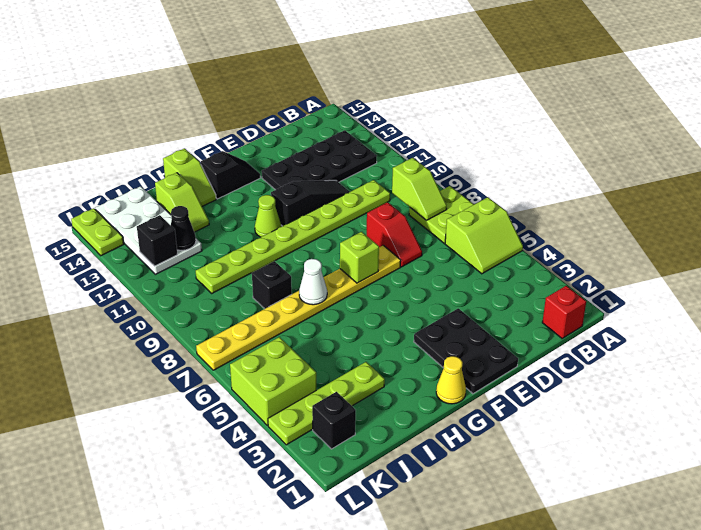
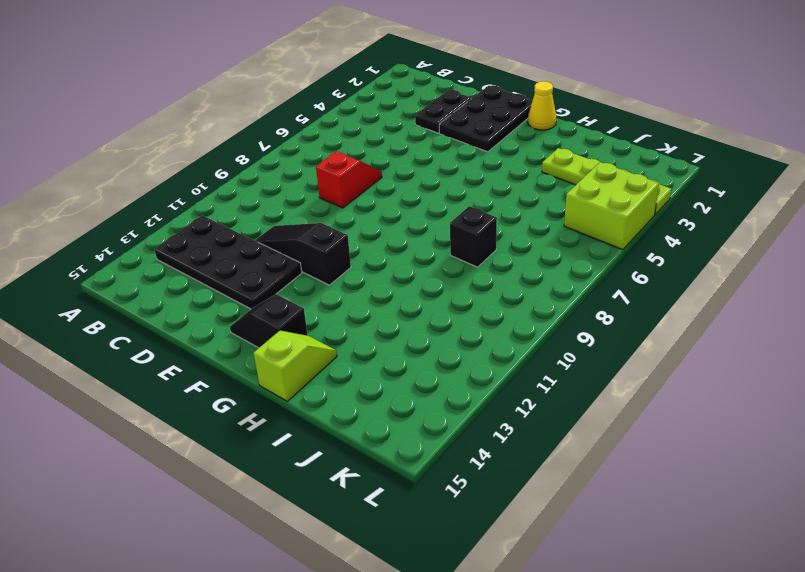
black plate D2:D3 level 1 -> none
none -> lime slope A5:B6 level 1 top 6
none -> lime plate A7:B8 level 1
none -> red brick B1 level 1

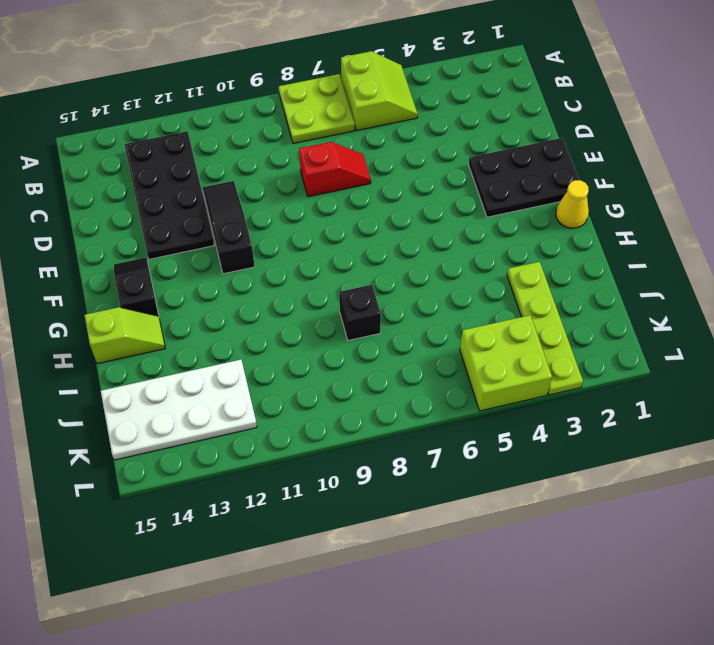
none -> red brick B1 level 1
none -> lime plate C10:J10 level 1
none -> yellow plate E7:L7 level 1

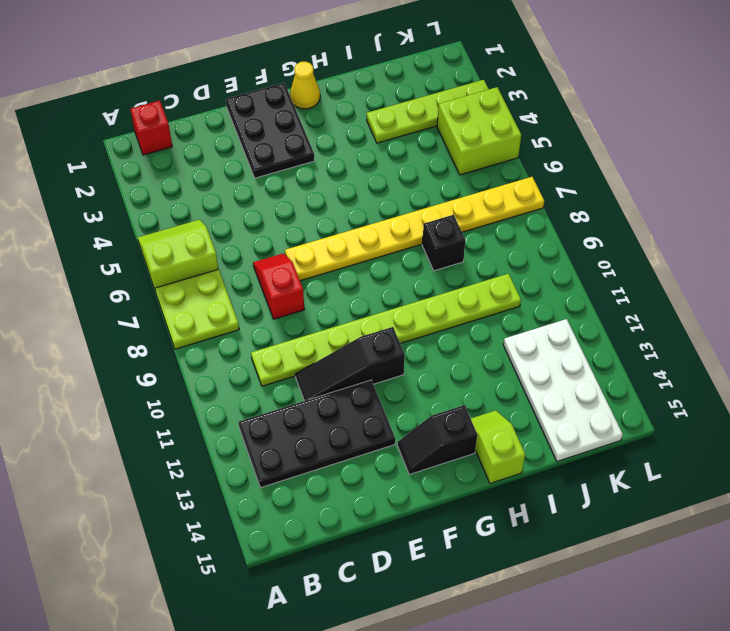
none -> lime cone G11 level 1
none -> lime slope I13:I14 level 1 top 14
none -> black brick K2 level 1

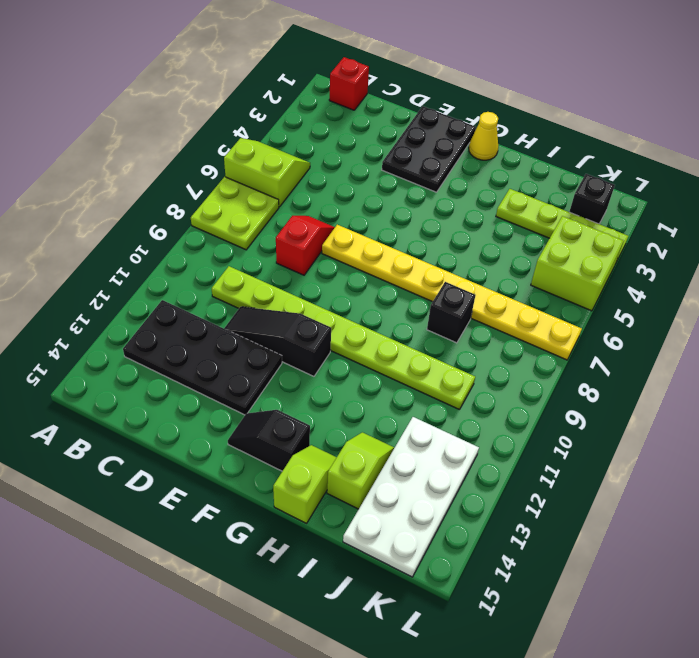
none -> lime cone G11 level 1
none -> lime plate L14:L15 level 1
none -> lime slope B8:B9 level 2 top 9

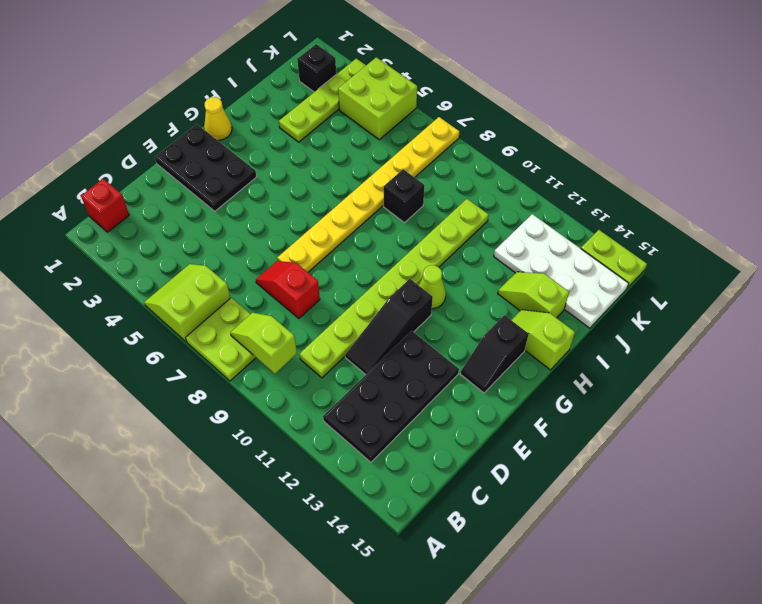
none -> lime brick F7 level 2
none -> white cone H7 level 2
none -> black cone J12 level 2

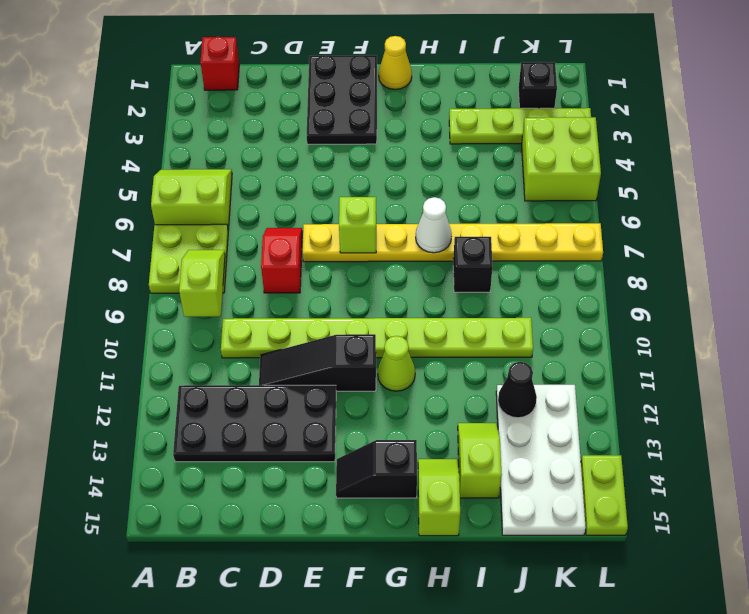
none -> black brick K12 level 2

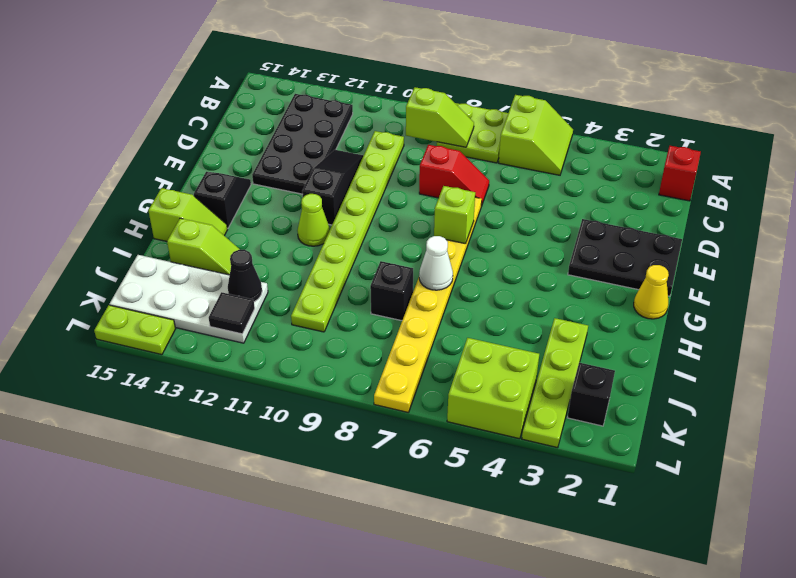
black tile K12 level 2 -> black brick K12 level 2

